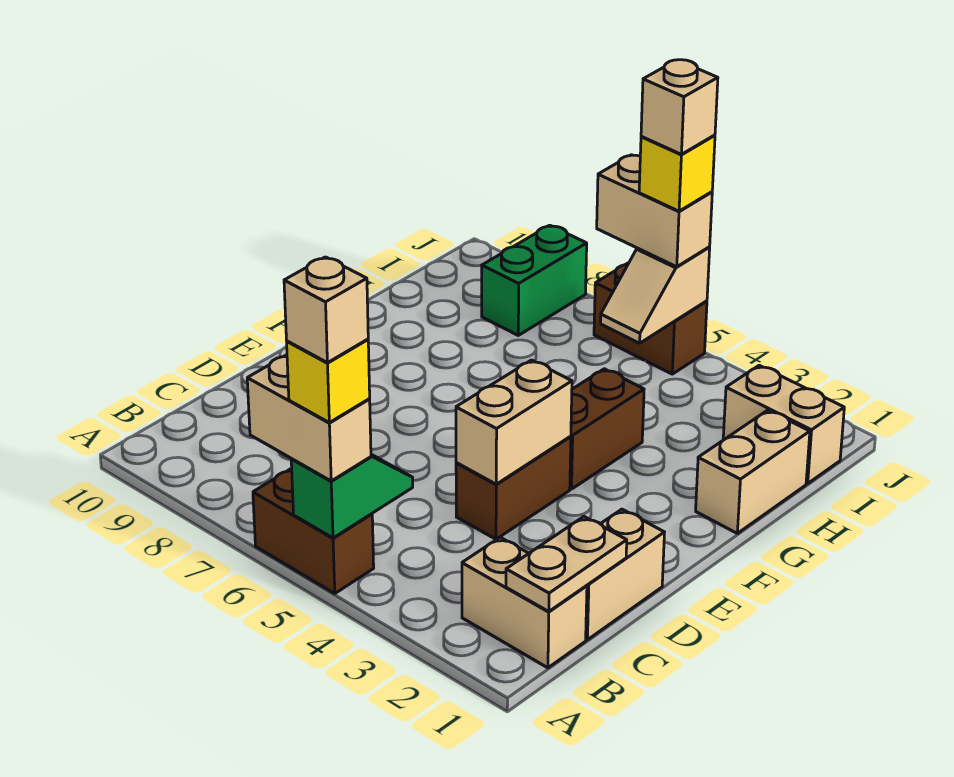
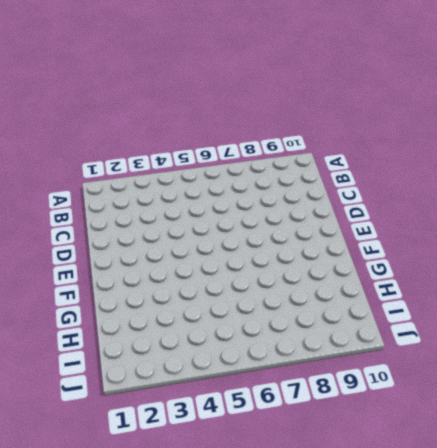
none -> brown brick A5:A6 level 1
none -> tan brick B1:B2 level 1
none -> tan brick C1:D1 level 1

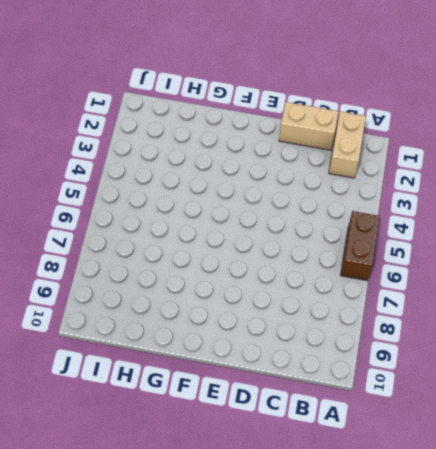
none -> brown brick D4:E4 level 1
none -> brown brick F4:G4 level 1
none -> tan brick G1:H1 level 1

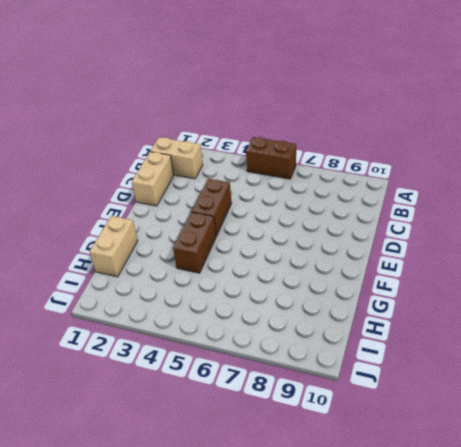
none -> tan brick I1:I2 level 1
none -> green brick I8:J8 level 1
none -> brown brick J5:J6 level 1

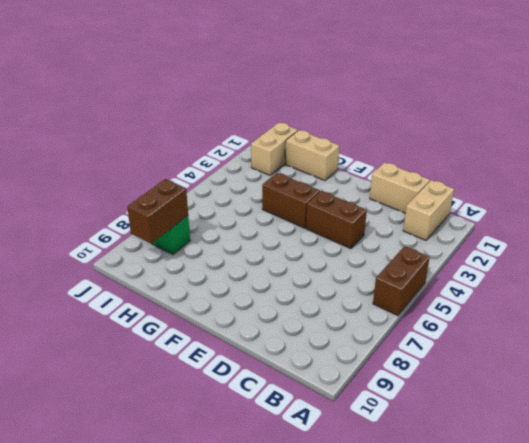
brown brick I8:I9 level 2 -> brown brick J5:J6 level 1
none -> green slope A5:B5 level 2 top A
none -> tan plate B1:C1 level 2
none -> tan brick D4:E4 level 2

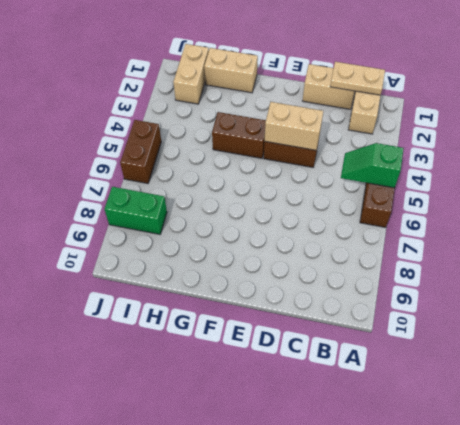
none -> tan slope I5:J5 level 2 top J
none -> tan brick A5:A6 level 3
none -> tan brick J5:J6 level 3

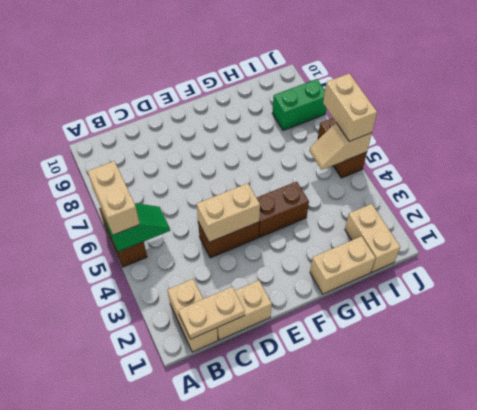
none -> yellow brick A5 level 4
none -> yellow brick J5 level 4
none -> tan brick A5 level 5

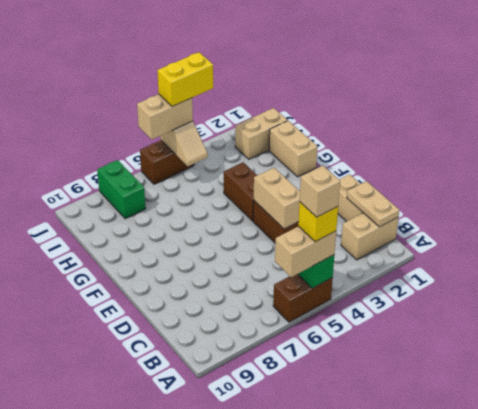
yellow brick J4:J5 level 4 -> yellow brick J5 level 4
none -> tan brick J5 level 5

